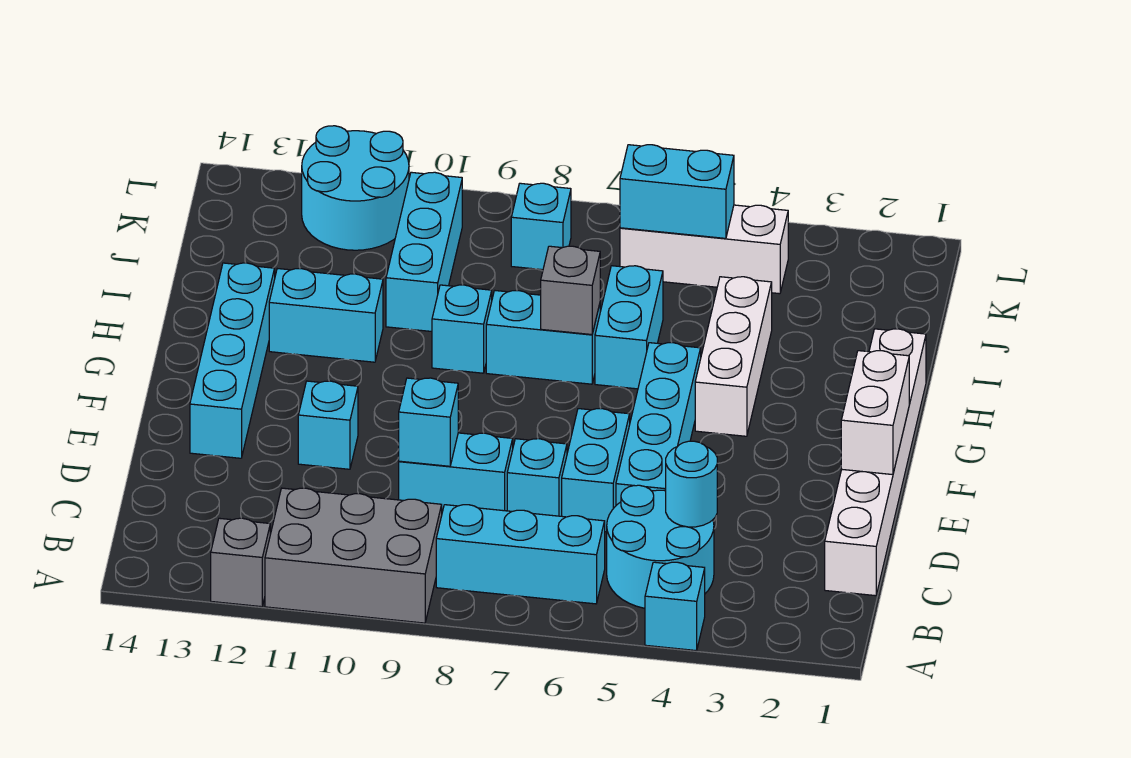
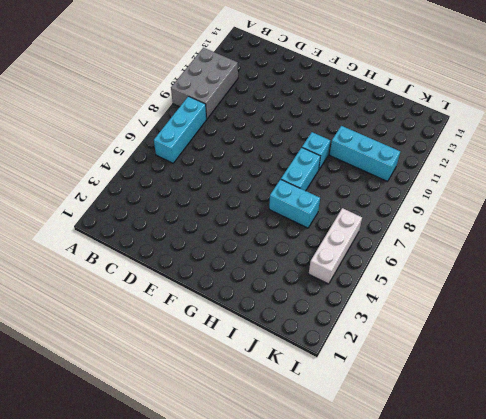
none -> cyan brick A4 level 1
none -> grey brick A12 level 1
none -> cyan round brick B4:C5 level 1

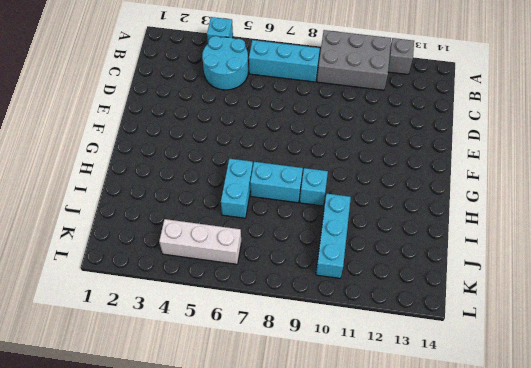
none -> white brick C1:H1 level 1
none -> cyan brick D5:G5 level 1
none -> cyan brick D6:E6 level 1

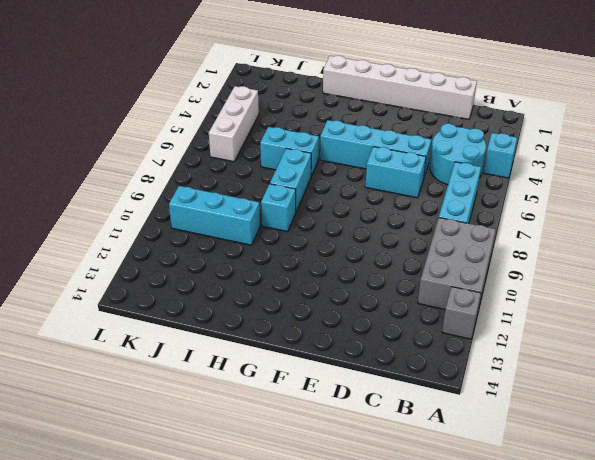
none -> cyan brick D7 level 1
none -> cyan brick D8:D9 level 1
none -> cyan brick E11 level 1

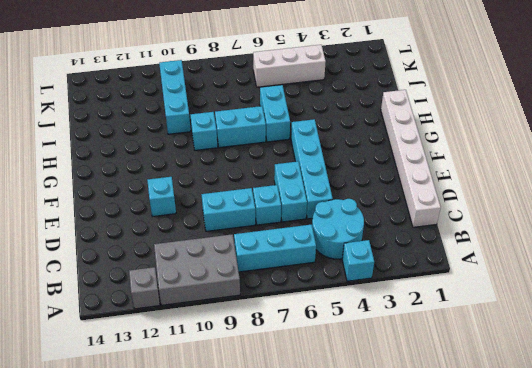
none -> cyan brick E13:H13 level 1
none -> white brick G4:I4 level 1
none -> cyan brick H11:H12 level 1

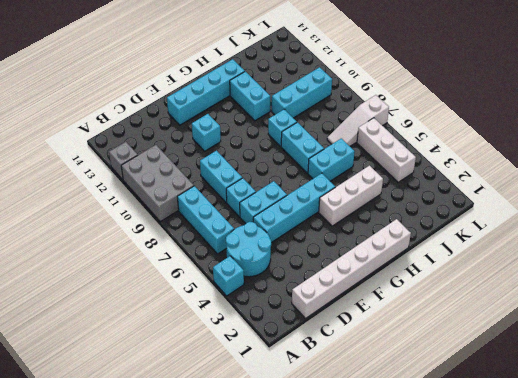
white slope J7:L7 level 1 top L -> none
none -> cyan brick K8 level 1
none -> cyan round brick K11:L12 level 1
none -> cyan round brick C4 level 2

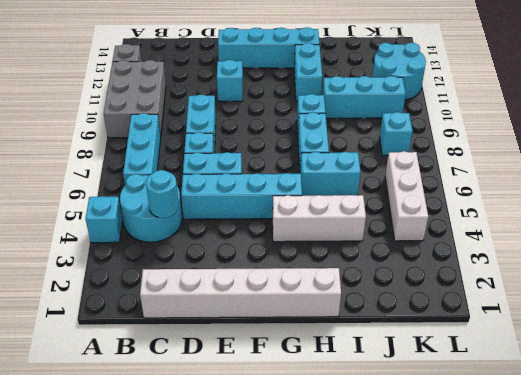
none -> cyan brick D9 level 2
none -> white brick E1:F1 level 2
none -> grey brick H7 level 2

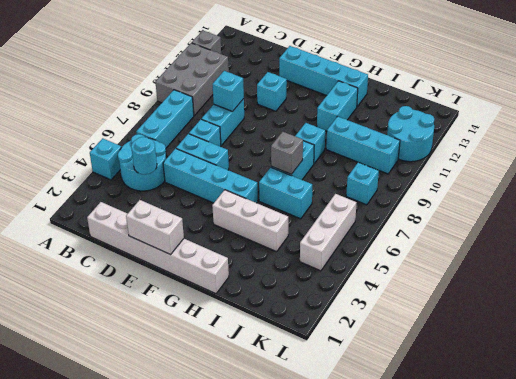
none -> cyan brick K5:K6 level 2

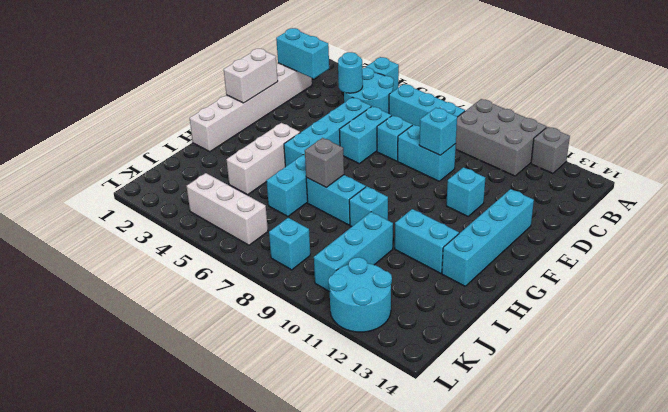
cyan brick C1:C2 level 2 -> cyan brick K5:K6 level 2

